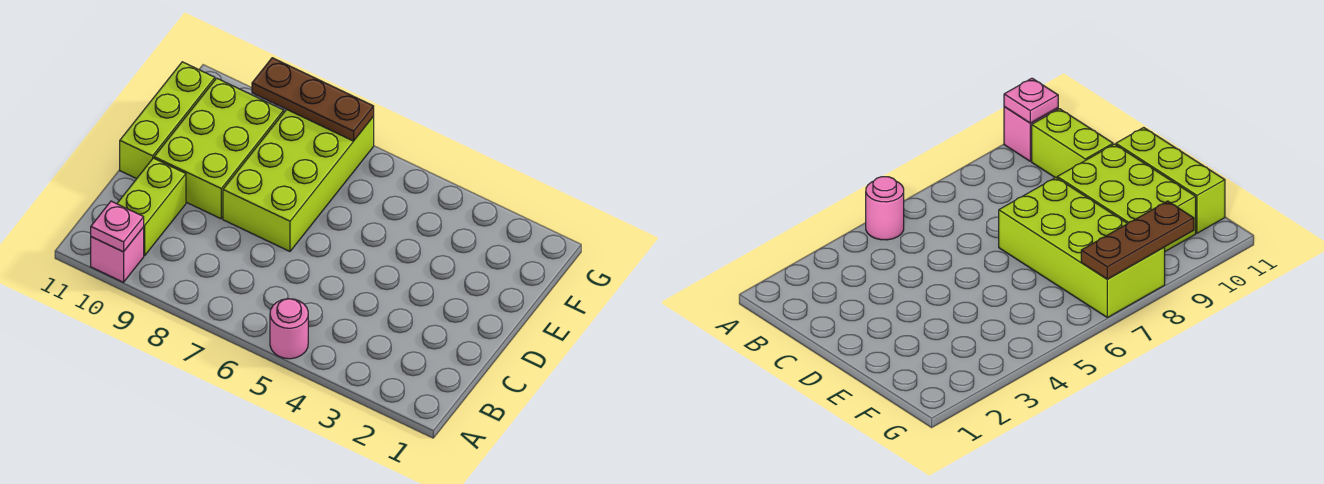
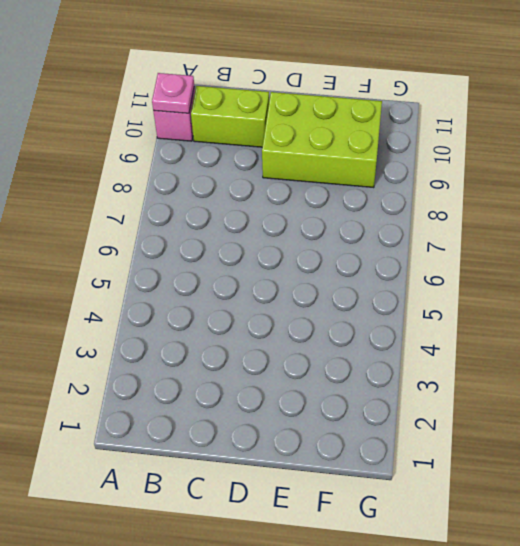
none -> pink round brick A5 level 1
none -> lime brick D7:G8 level 1

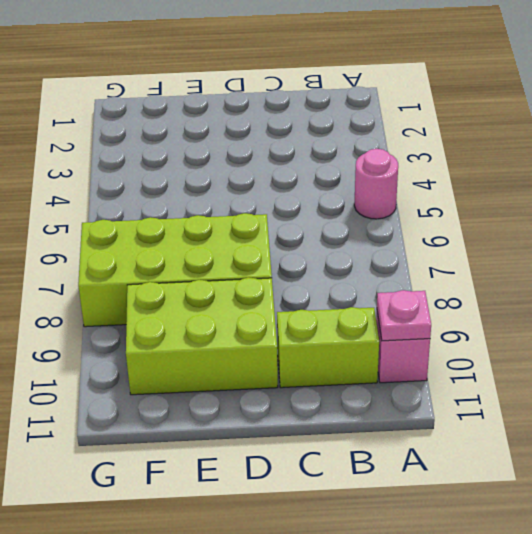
none -> lime brick D11:F11 level 1
none -> brown plate G7:G9 level 2

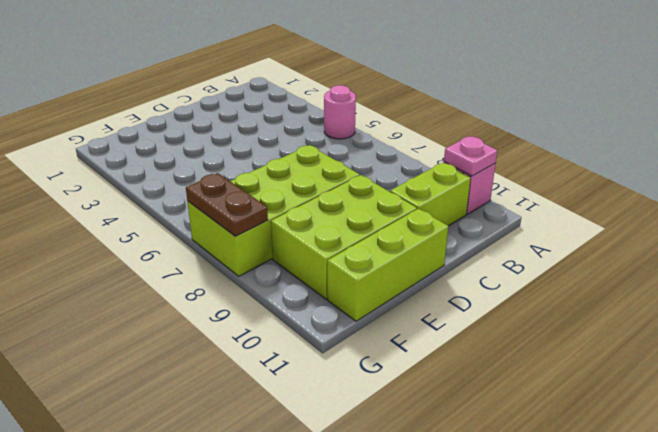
brown plate G7:G8 level 2 -> brown plate G7:G9 level 2

